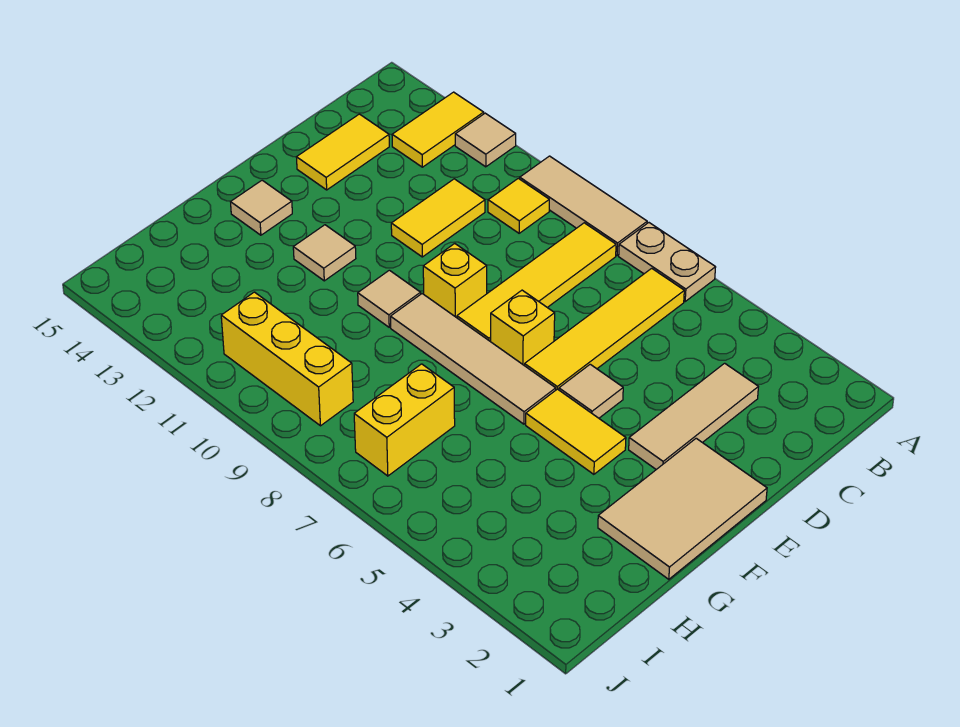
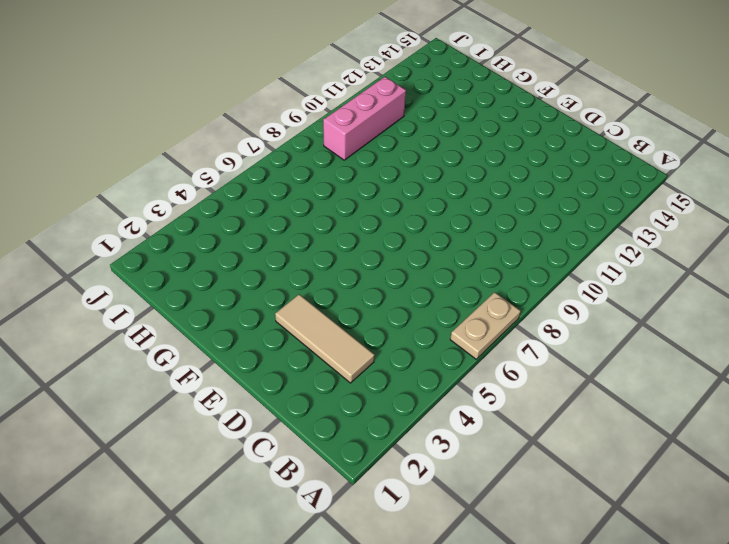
pink brick I9:I11 level 1 -> yellow brick I9:I11 level 1
none -> tan tile A8:A10 level 1
none -> tan tile A12 level 1
none -> yellow tile A13:B13 level 1

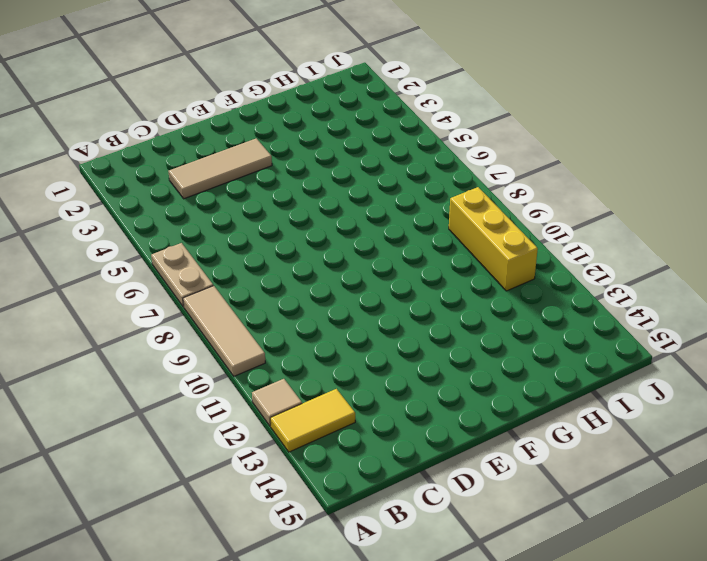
none -> yellow tile B6:E6 level 1
none -> yellow tile B8:E8 level 1
none -> yellow tile B10 level 1

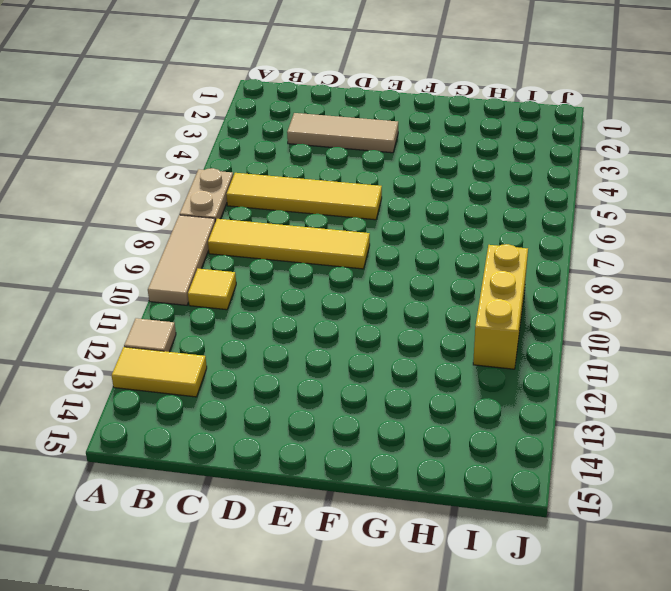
none -> yellow tile C11:D11 level 1
none -> yellow tile C14:D14 level 1
none -> tan tile E1:G2 level 1

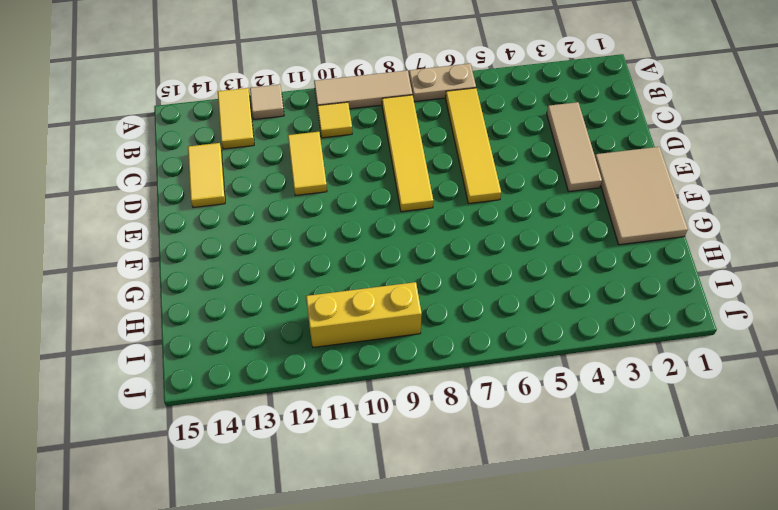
none -> tan tile E5 level 1
none -> yellow brick E7 level 1
none -> yellow brick E9 level 1

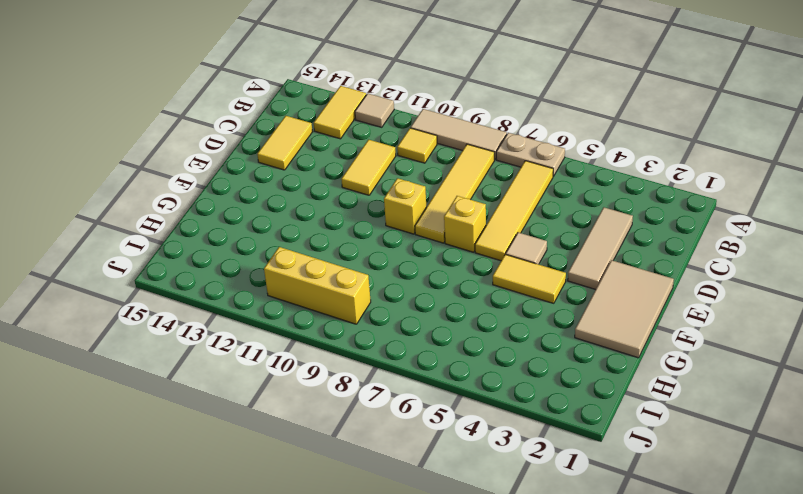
none -> tan tile F6:F9 level 1
none -> tan tile F10 level 1
none -> tan tile F12 level 1

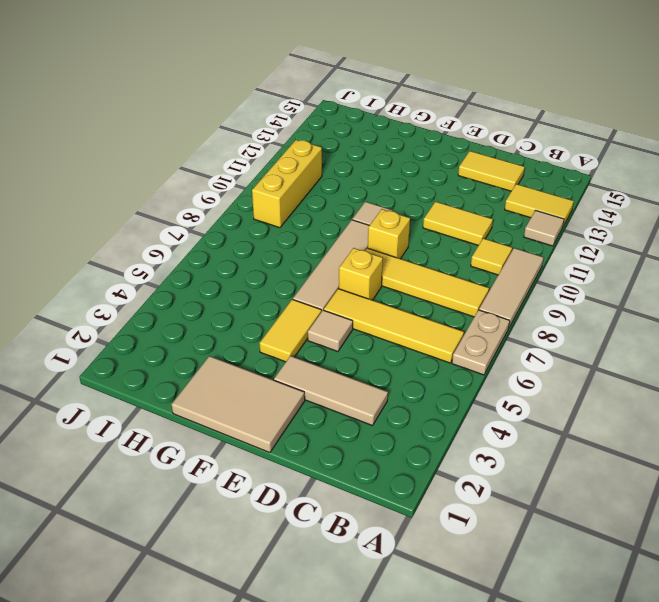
none -> tan tile F12 level 1
none -> tan tile F14 level 1
none -> yellow brick H7:I7 level 1

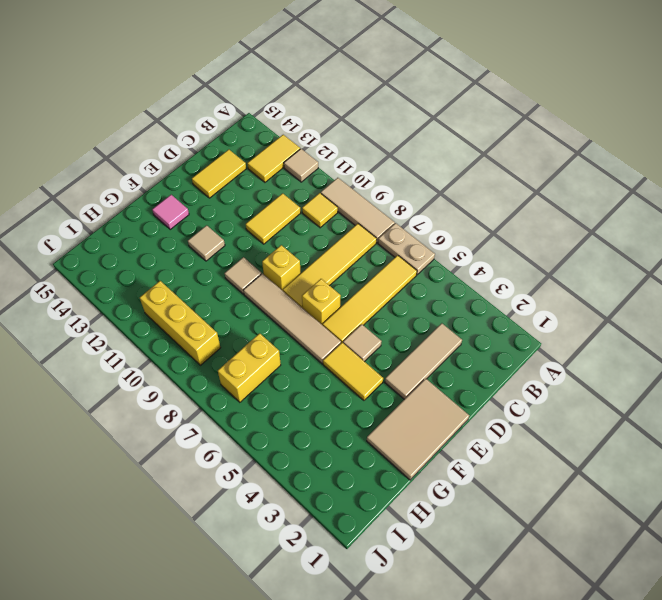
pink tile F14 level 1 -> tan tile F14 level 1

